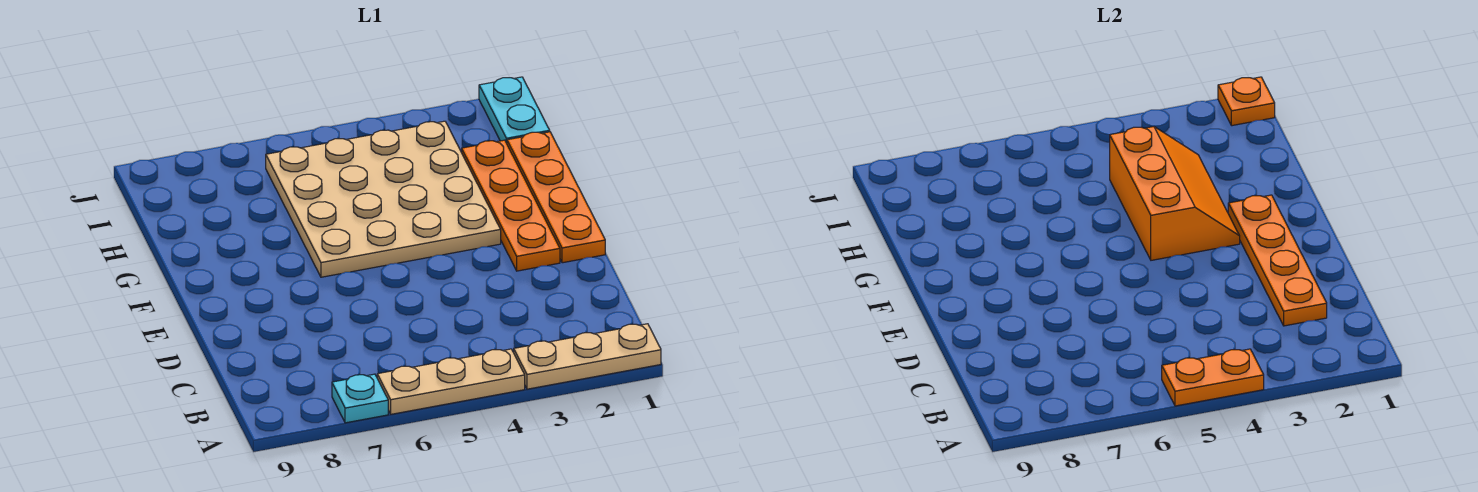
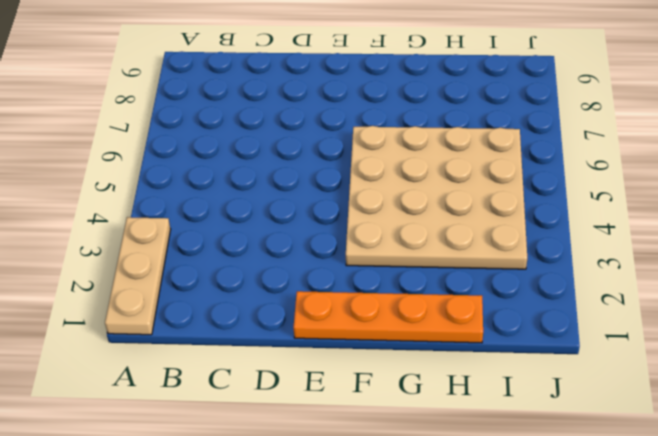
none -> tan plate A4:A6 level 1
none -> cyan plate A7 level 1

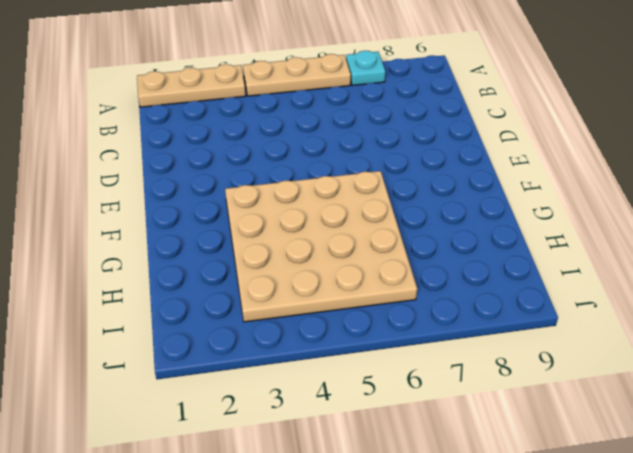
none -> orange plate E1:H1 level 1
none -> orange plate E2:H2 level 1

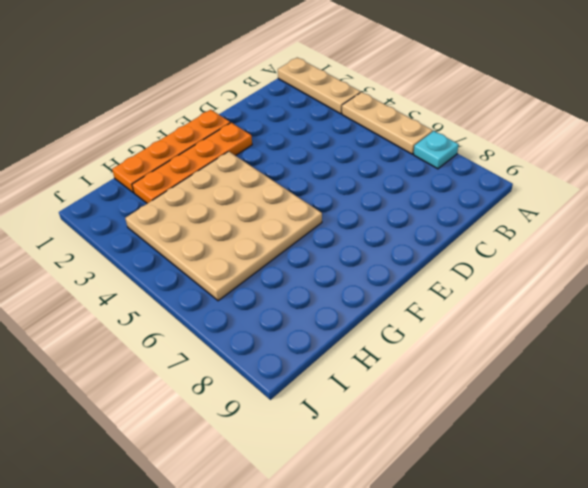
none -> cyan plate I1:J1 level 1
none -> orange plate A4:A5 level 2

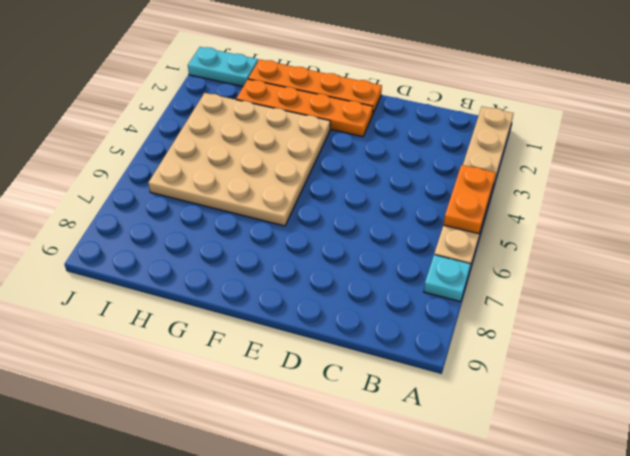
none -> orange plate C2:F2 level 2
none -> orange slope F3:H4 level 2 top 4

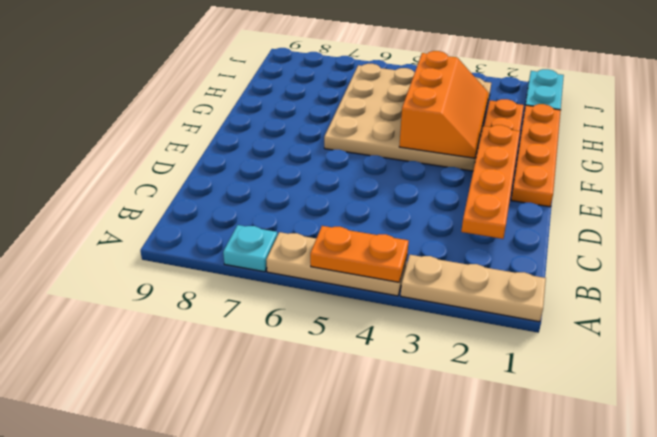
none -> orange plate J1 level 2

